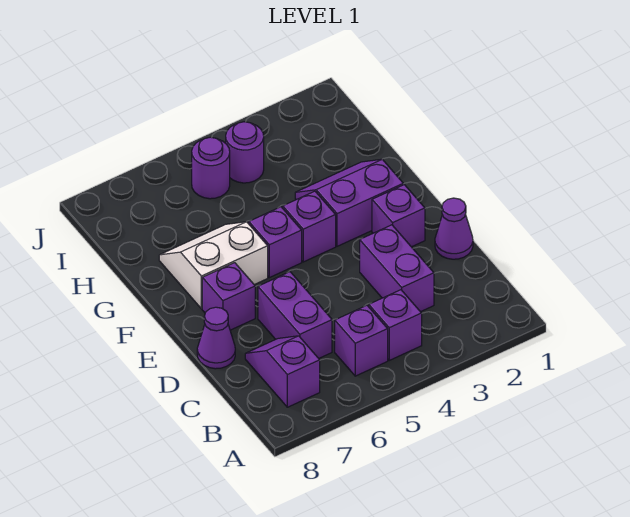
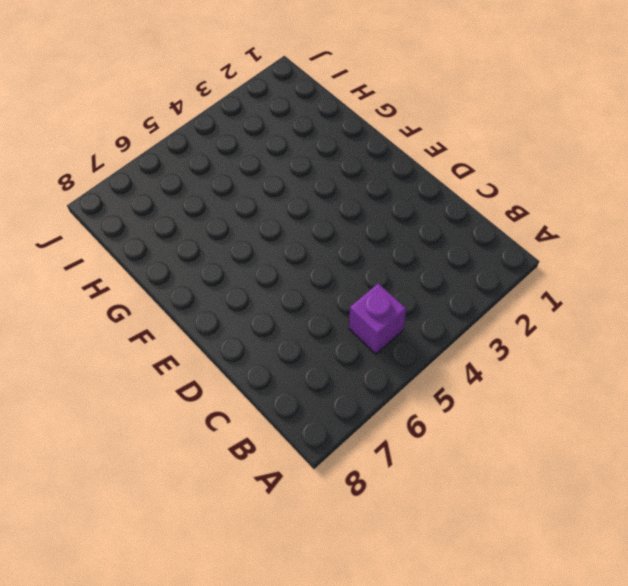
none -> purple brick B4 level 1
none -> purple slope B7:C7 level 1 top B
none -> purple brick C3:D3 level 1

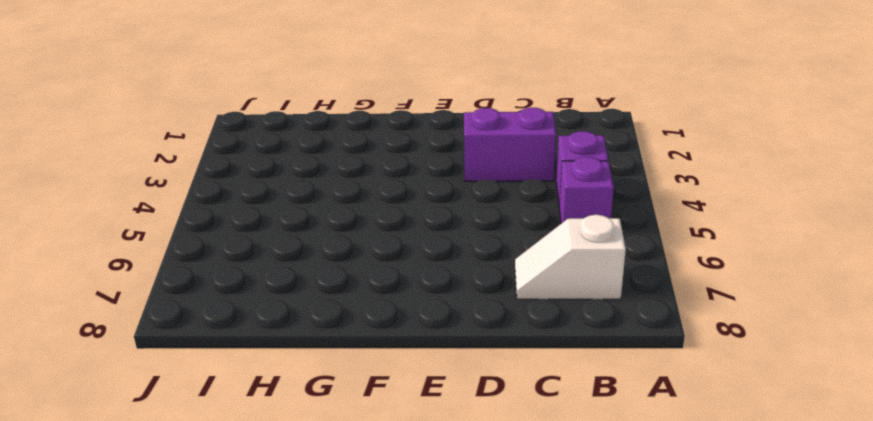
white slope B7:C7 level 1 top B -> purple slope B7:C7 level 1 top B
none -> purple brick C6:D6 level 1
none -> purple cone D1 level 1
none -> purple cone D8 level 1

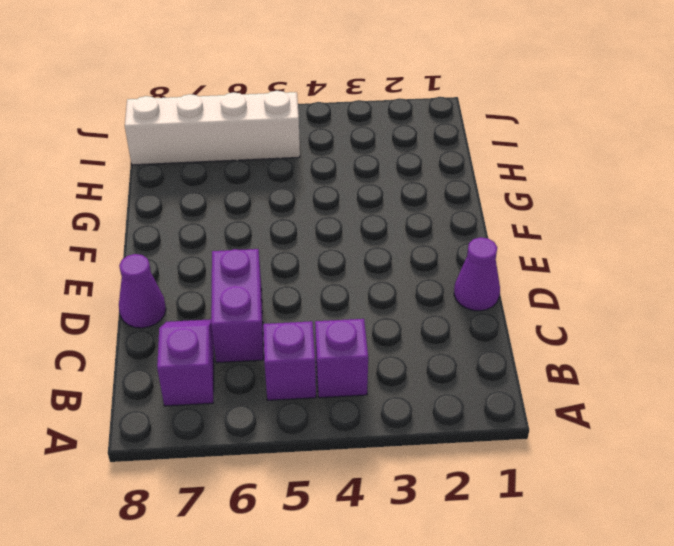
white brick I5:I8 level 1 -> purple round brick I5 level 1
none -> purple brick C3:D3 level 1
none -> purple brick E2 level 1
none -> purple brick E7 level 1

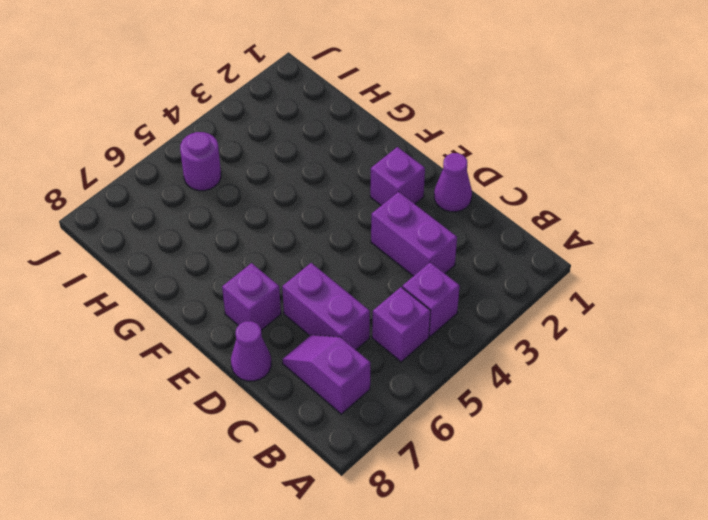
none -> purple slope F2:G3 level 1 top F
none -> purple brick F4 level 1
none -> purple brick F5 level 1

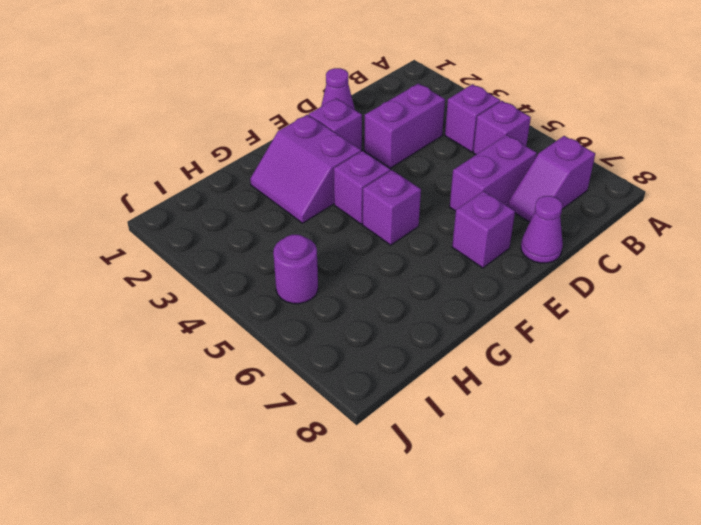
none -> white slope F6:G7 level 1 top F
none -> purple round brick I4 level 1

